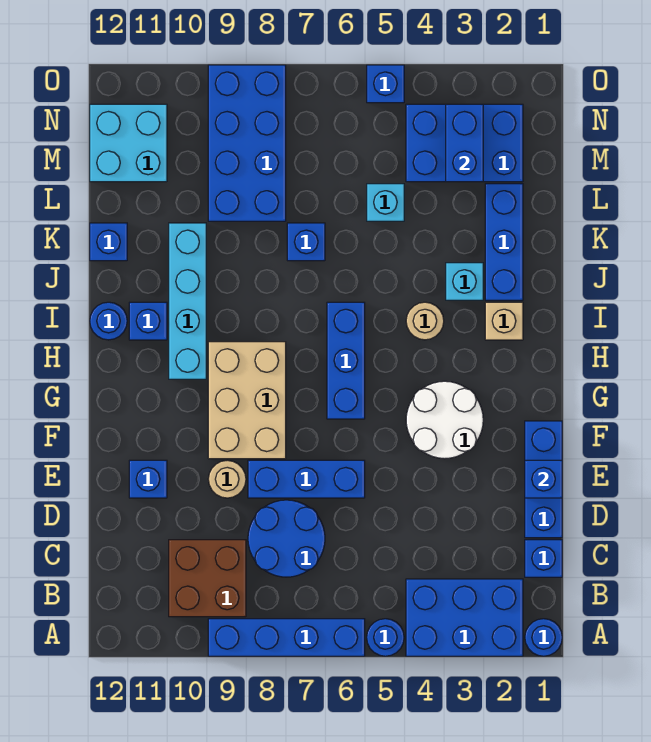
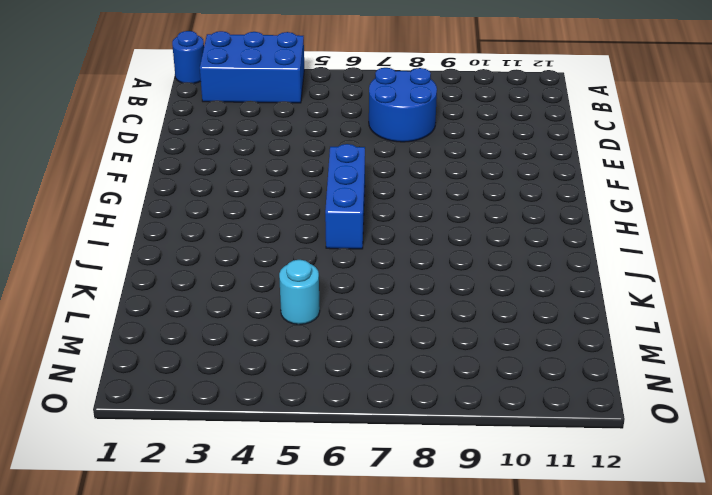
cyan round brick L5 level 1 -> cyan brick L5 level 1
none -> blue round brick A5 level 1
none -> blue brick A6:A9 level 1
none -> brown brick B9:C10 level 1
none -> blue brick C1 level 1

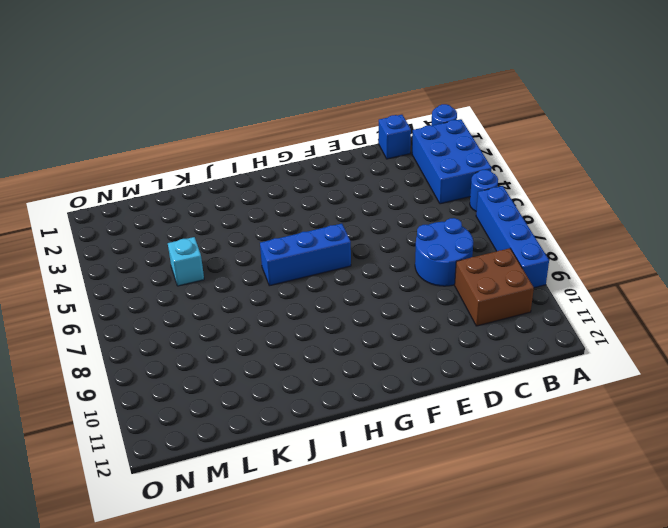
none -> blue brick D1:F1 level 1
none -> blue brick E6:E8 level 1
none -> tan round brick E9 level 1
none -> blue brick E11 level 1

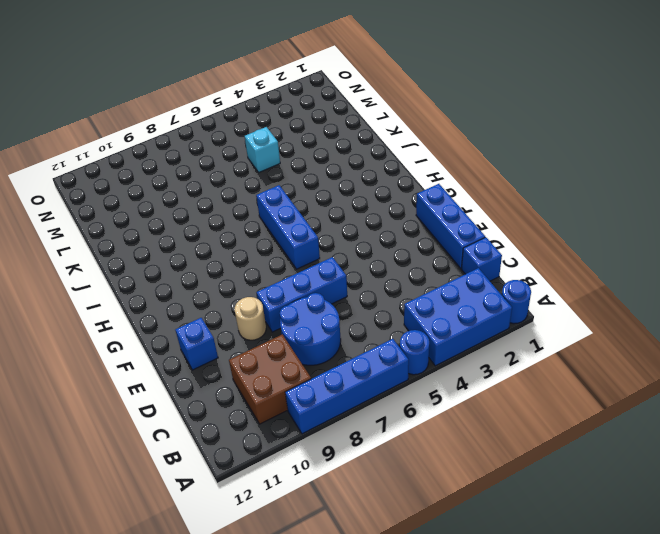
none -> white round brick F3:G4 level 1
none -> tan brick F8:H9 level 1
none -> cyan brick H10:K10 level 1
none -> tan brick I2 level 1

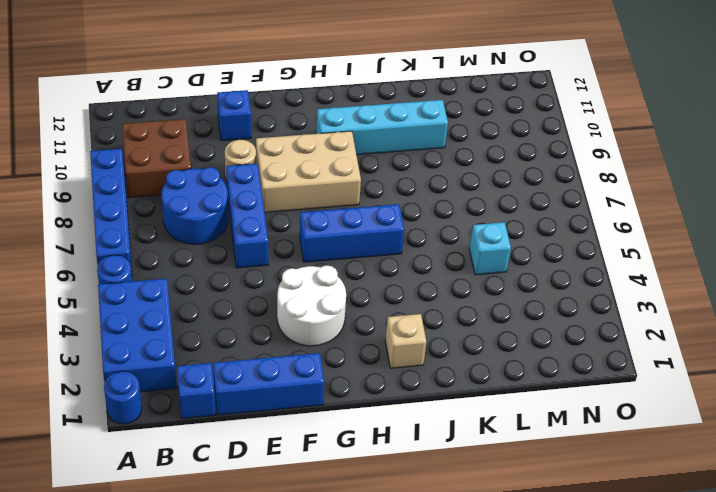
none -> tan round brick I4 level 1
none -> blue brick I11 level 1
none -> blue round brick I12 level 1
none -> blue brick J2:L2 level 1

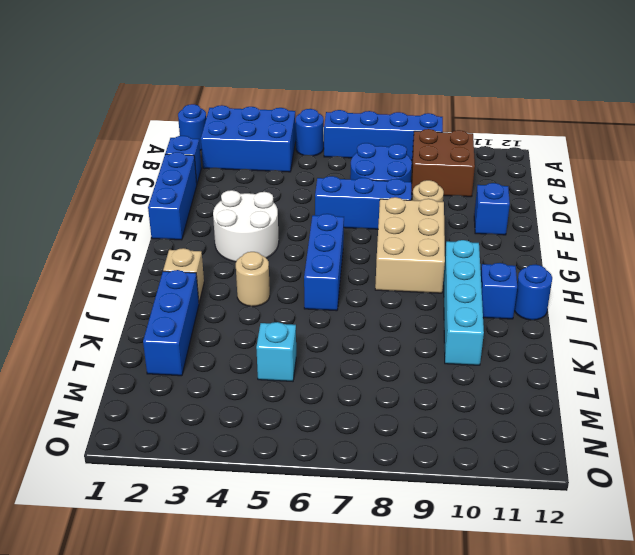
none -> cyan brick J3 level 1
none -> blue brick K7 level 1
none -> blue brick K12 level 1
none -> blue brick L8:O9 level 1

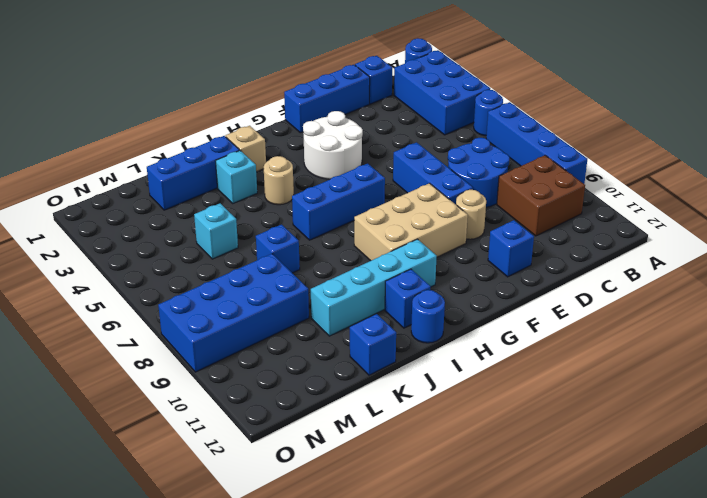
none -> blue brick M2:N4 level 1
none -> cyan brick M11:N12 level 1
none -> blue brick O5 level 1
none -> blue brick E1 level 2

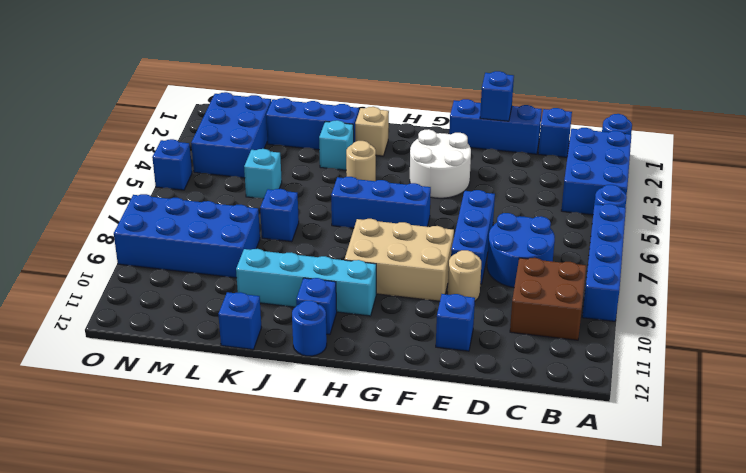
none -> cyan brick M11:N12 level 1
none -> blue brick M3:N3 level 2

